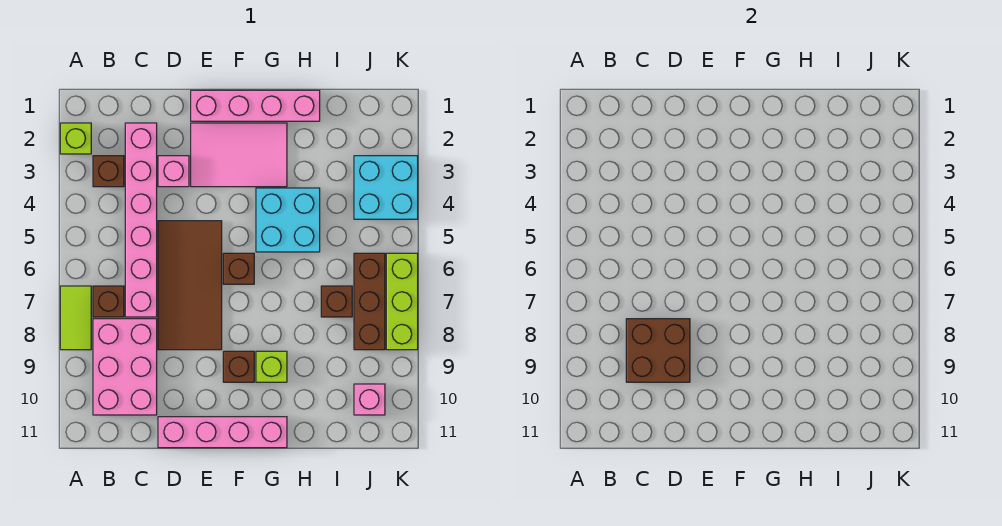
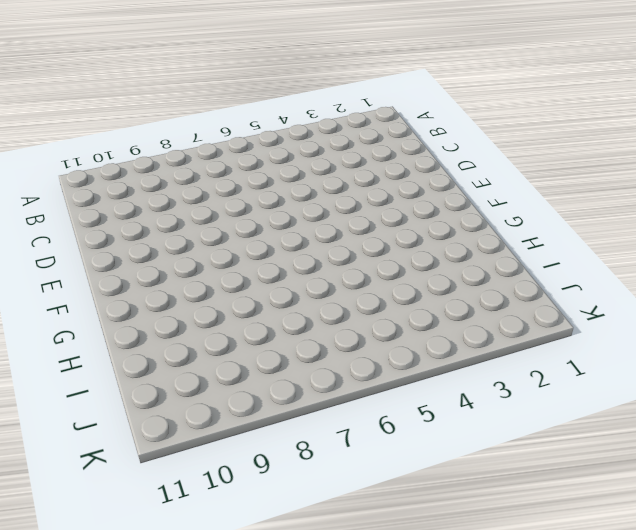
none -> lime brick A2 level 1
none -> lime tile A7:A8 level 1
none -> brown brick B3 level 1

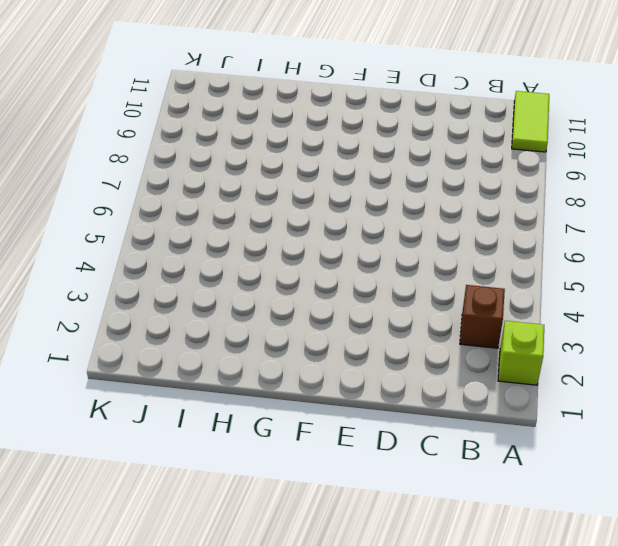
lime tile A10:A11 level 1 -> lime tile A7:A8 level 1
none -> brown brick B7 level 1
none -> pink brick B8:C10 level 1
none -> pink brick C2:C7 level 1

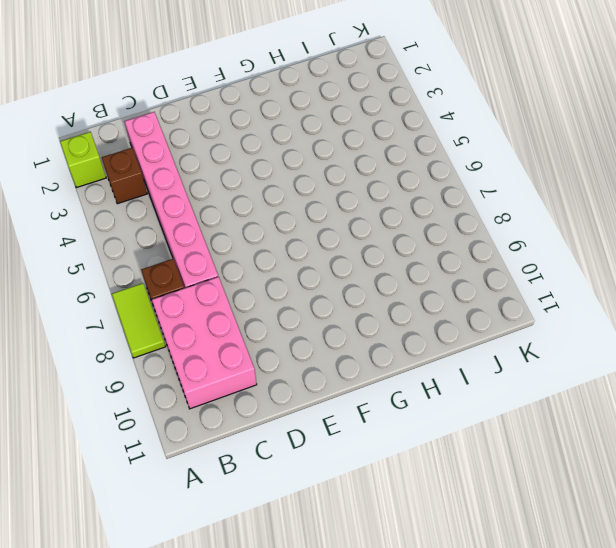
none -> pink brick D3 level 1
none -> brown tile D5:E8 level 1
none -> pink brick D11:G11 level 1

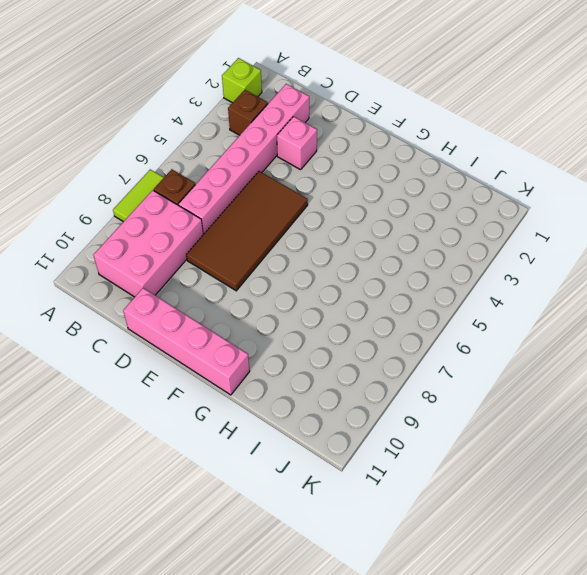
none -> pink brick E1:H1 level 1
none -> pink tile E2:G3 level 1
none -> brown brick F6 level 1

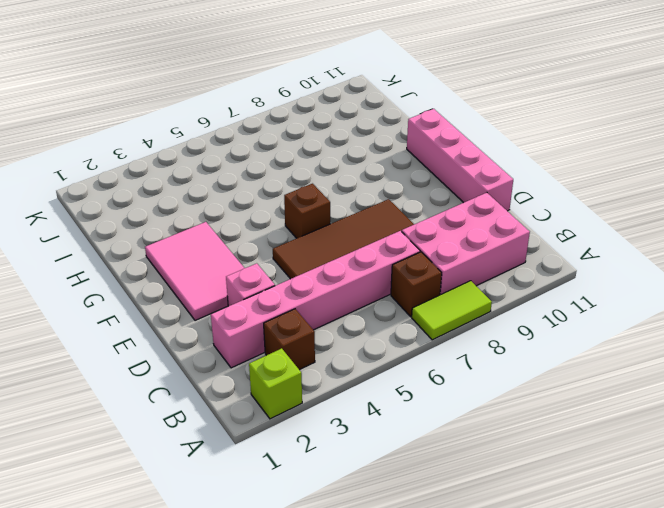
none -> pink brick E1:H1 level 1
none -> brown brick F9 level 1
none -> cyan brick G4:H5 level 1

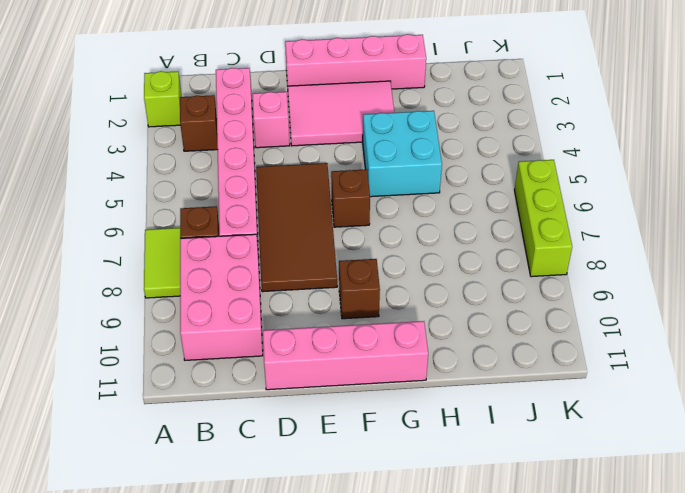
none -> lime brick G9 level 1
none -> brown brick I7 level 1
none -> cyan brick J3:K4 level 1

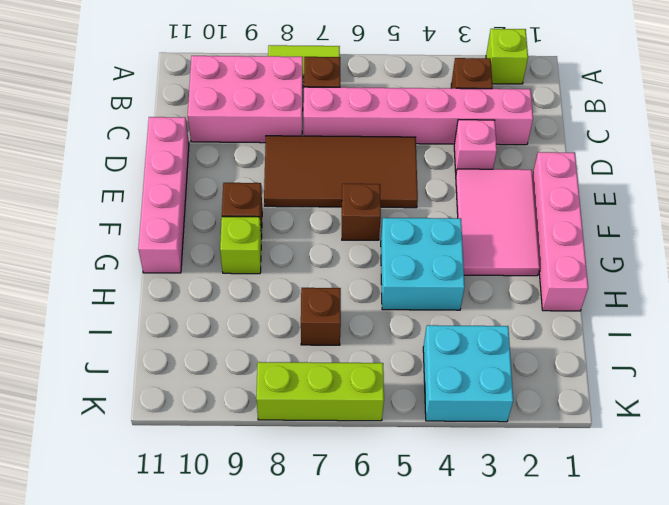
none -> brown brick J6:J8 level 1
none -> pink brick J10 level 1
none -> brown brick C8:D9 level 2

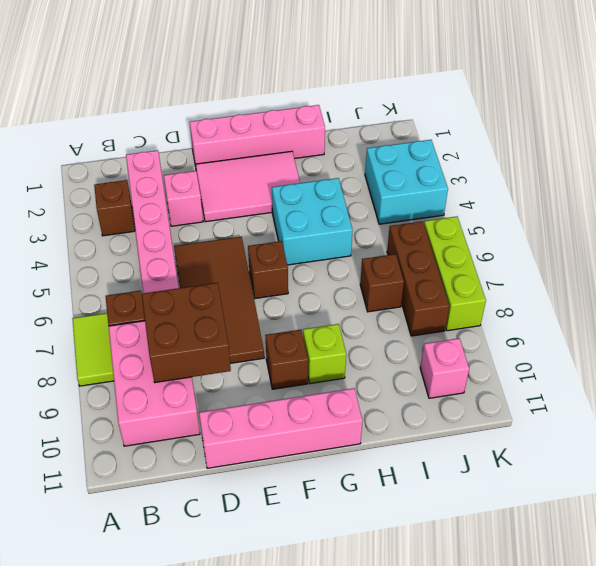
none -> lime brick A2 level 1

